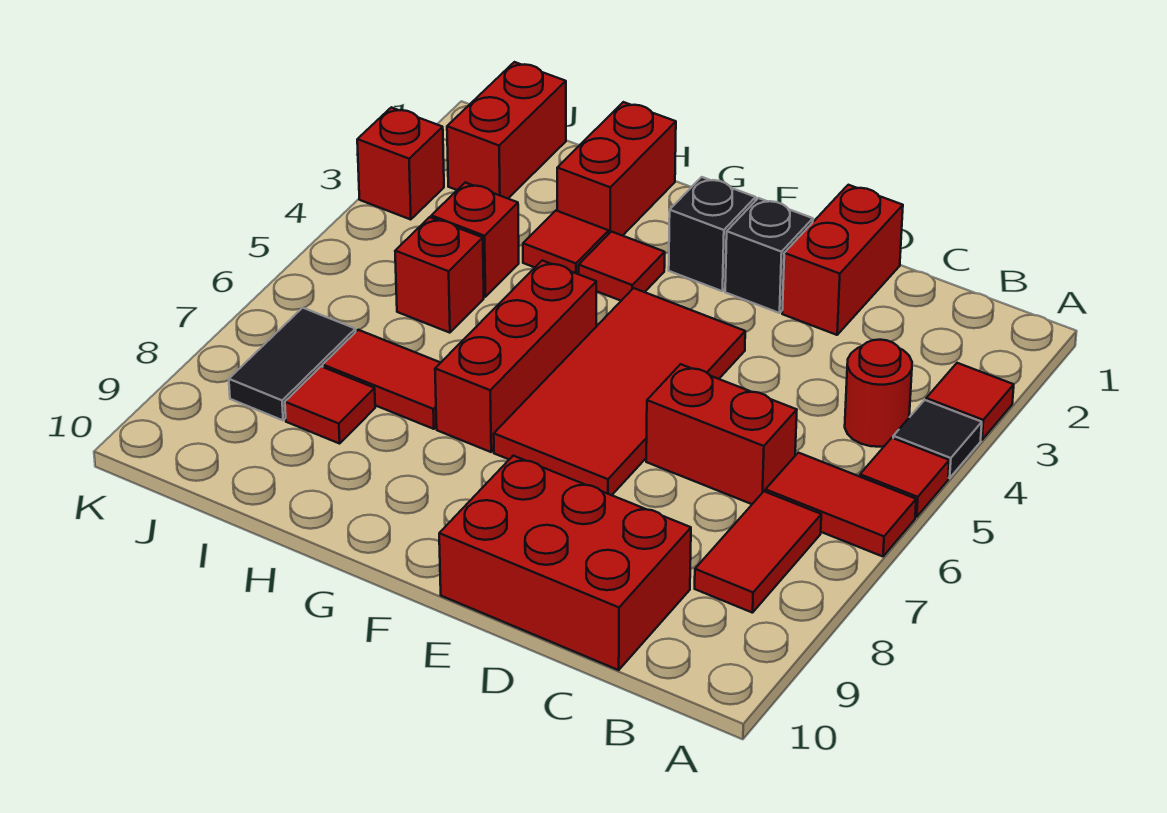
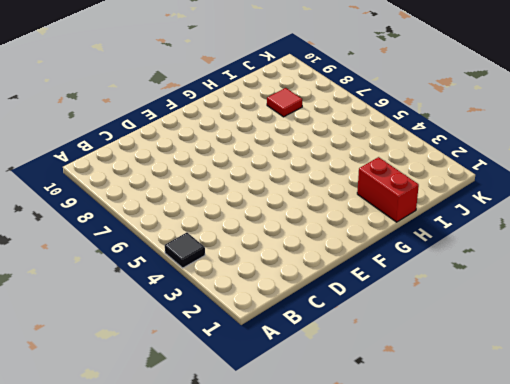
none -> red tile A3 level 1
none -> red tile A5 level 1
none -> red tile A6:B6 level 1

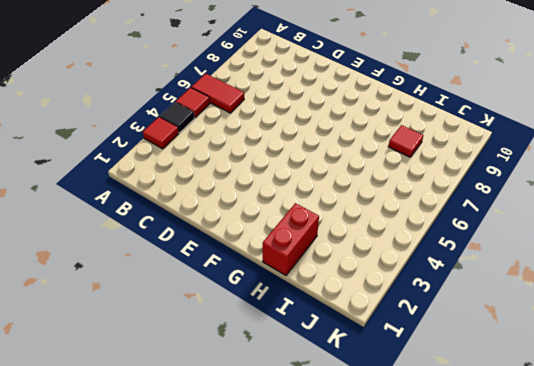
none -> red round brick B4 level 1
none -> red tile B7:B8 level 1
none -> red brick C6:D6 level 1

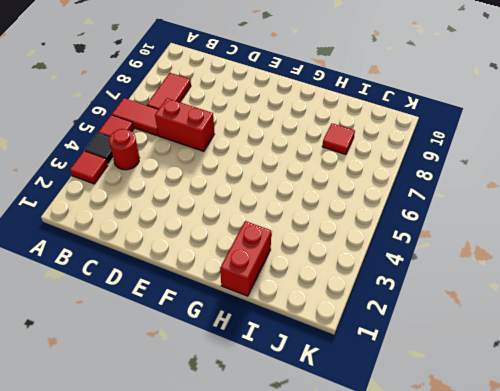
none -> red brick C9:E10 level 1
none -> red brick D1:D2 level 1
none -> black brick E2 level 1

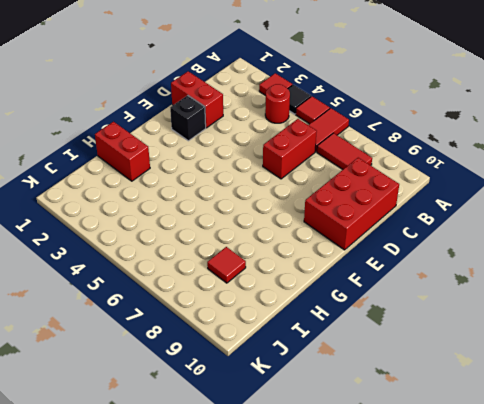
none -> red tile E4:F7 level 1
none -> black brick F2 level 1
none -> red tile G3 level 1

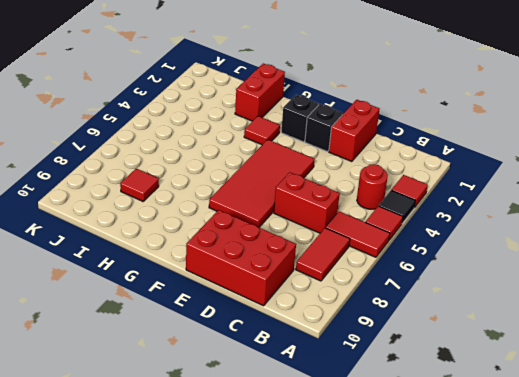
none -> red brick G5:G7 level 1
none -> red tile H3 level 1
none -> red tile H7:I7 level 1

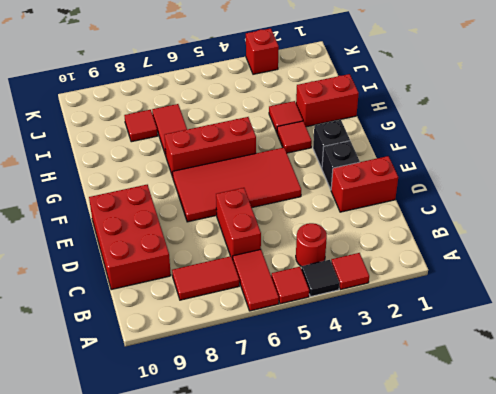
none -> red brick I4 level 1
none -> red brick I5 level 1
none -> red brick J1:J2 level 1

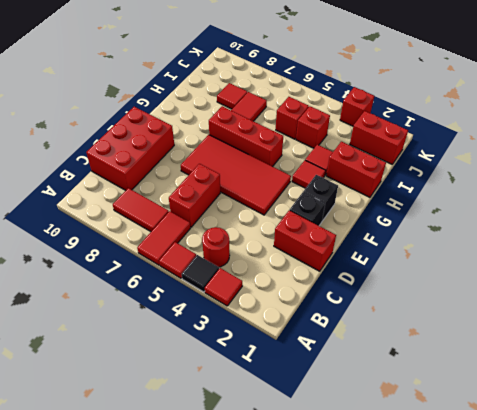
none -> black tile J7:J8 level 1

